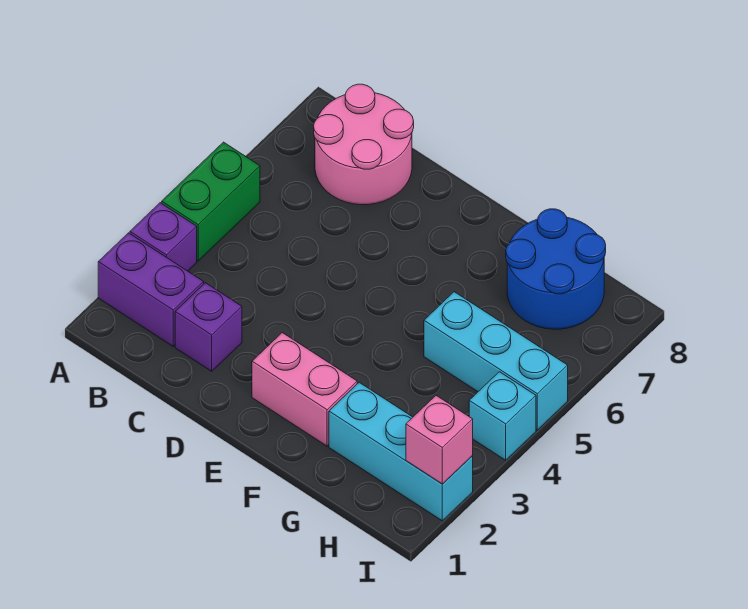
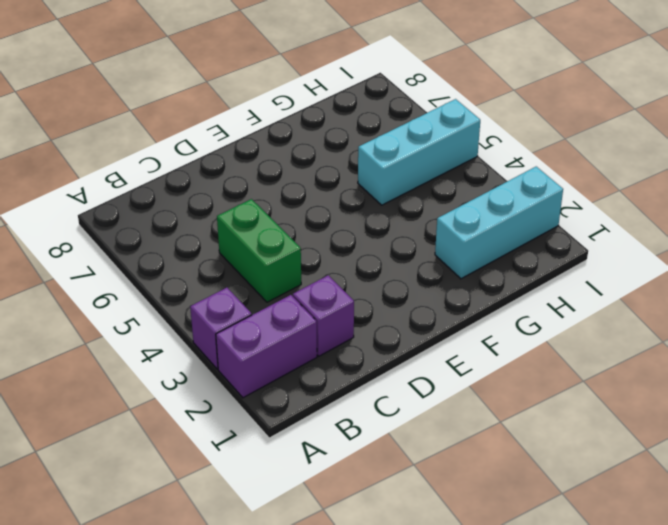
green brick C4:C5 level 1 -> green brick A4:A5 level 1
none -> pink round brick B7:C8 level 1
none -> pink brick E2:F2 level 1

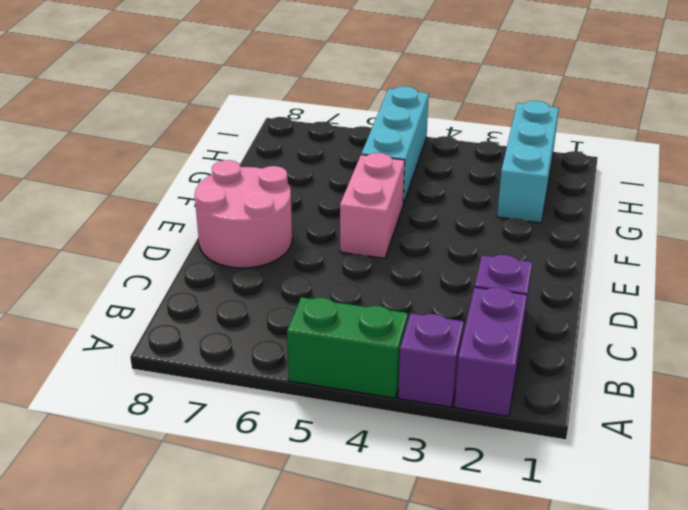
pink round brick D7:E8 level 1 -> pink round brick B7:C8 level 1
pink brick E5:F5 level 1 -> pink brick E2:F2 level 1
none -> blue round brick G7:H8 level 1
none -> cyan brick I4 level 1

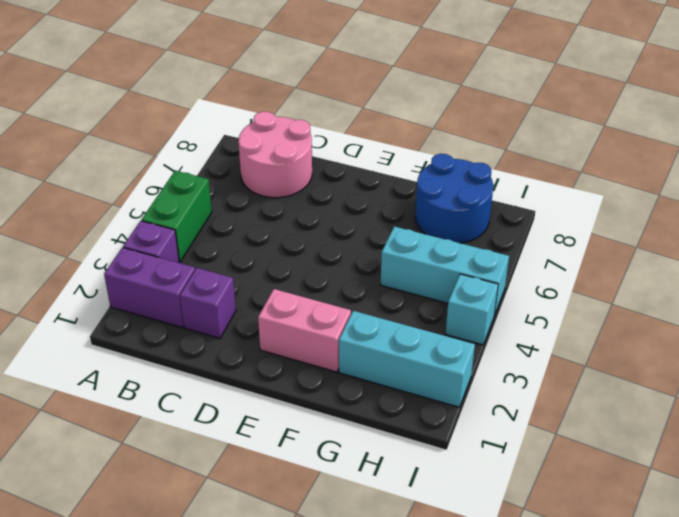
none -> pink brick I2 level 2

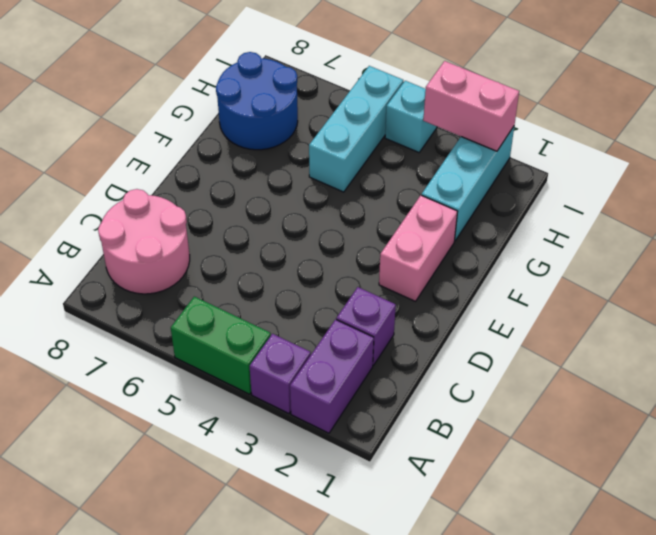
pink brick I2:I3 level 2 -> pink brick I2 level 2

